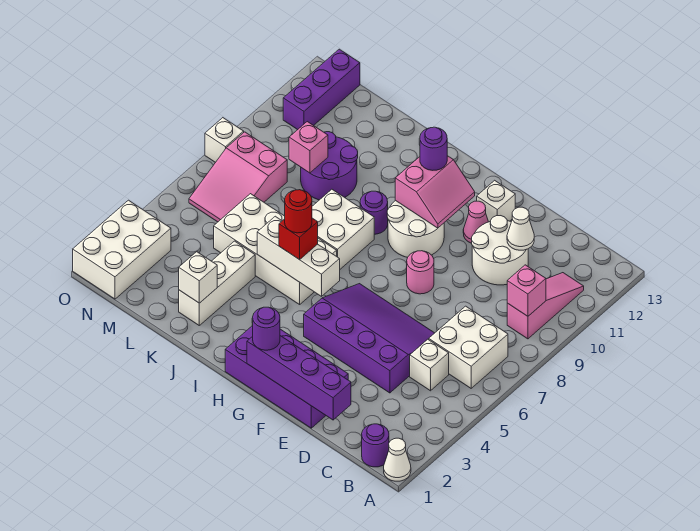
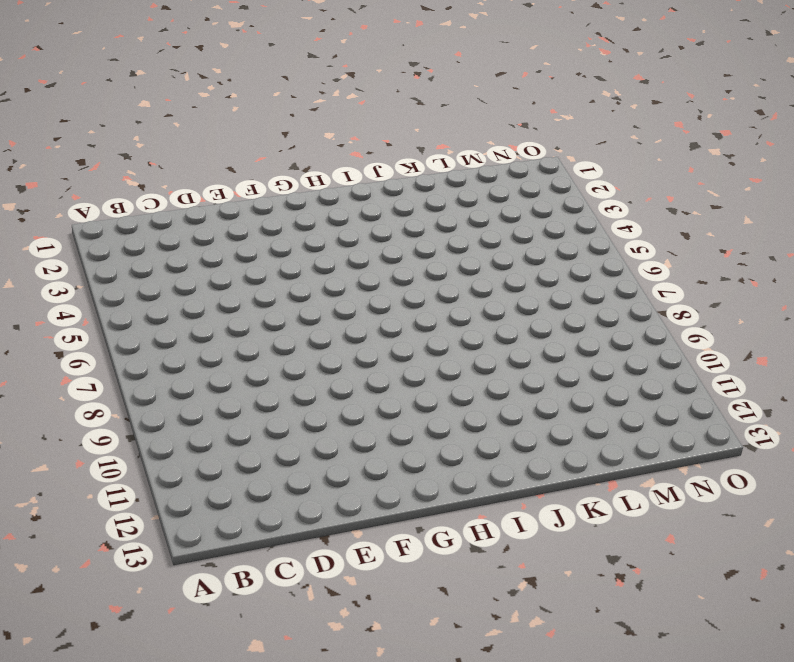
none -> white cone A1 level 1
none -> purple round brick B1 level 1
none -> white brick B6:C7 level 1
none -> pink slope B9:B11 level 1 top 9

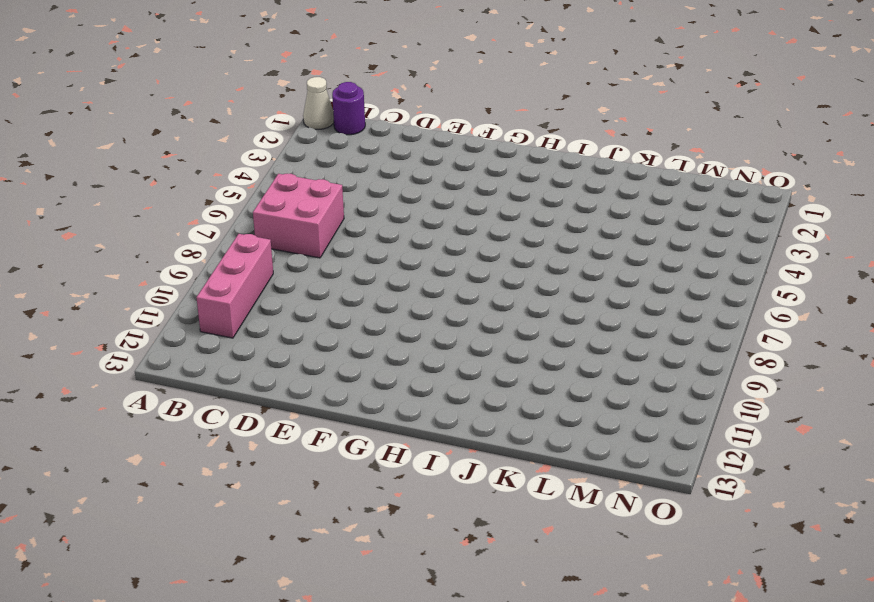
pink brick B6:C7 level 1 -> white brick B6:C7 level 1
pink brick B9:B11 level 1 -> pink slope B9:B11 level 1 top 9
none -> white brick C5 level 1
none -> purple slope D4:G6 level 1 top 4
none -> white round brick D10:E11 level 1
none -> purple brick E1:H2 level 1

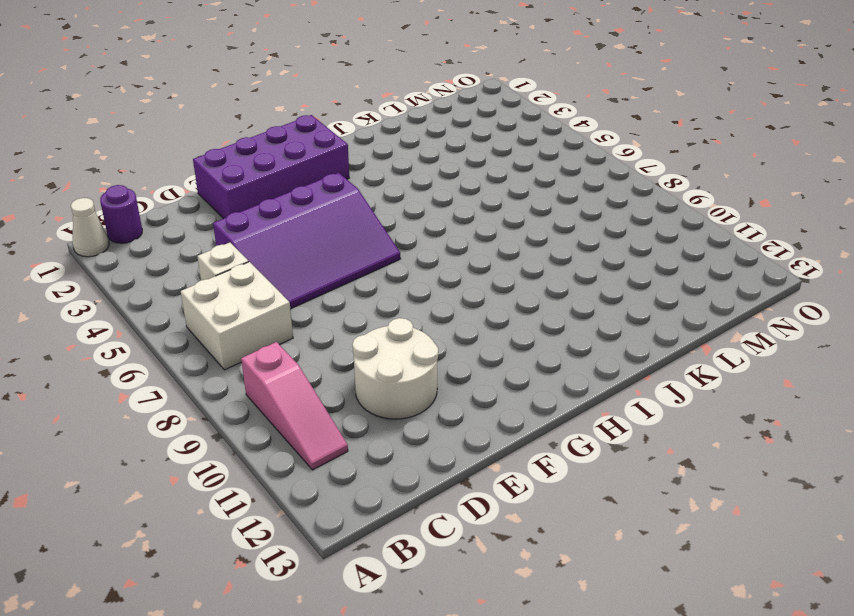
none -> pink round brick F8 level 1
none -> pink cone F11 level 1
none -> white brick F12 level 1
none -> white round brick G9:H10 level 1

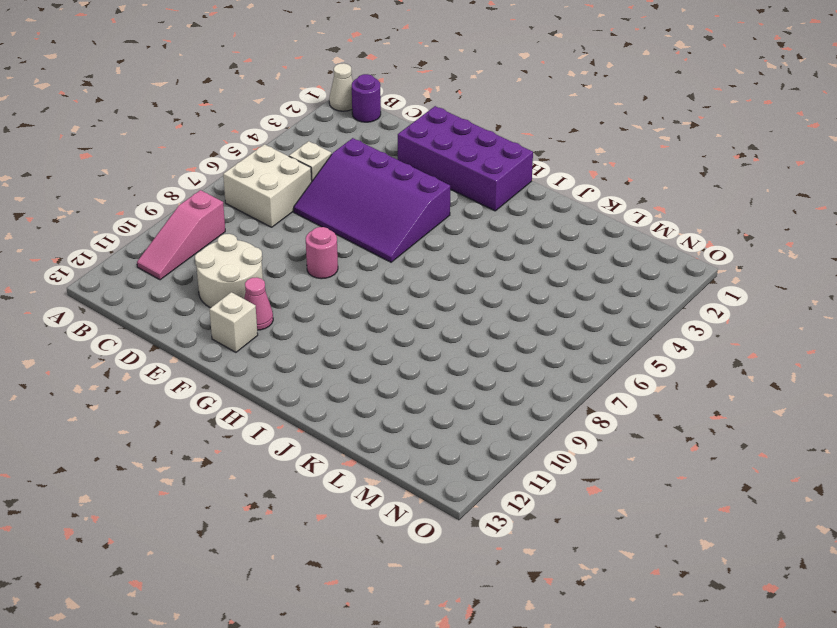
none -> white round brick G9:H10 level 1
none -> white brick I5:L6 level 1
none -> white brick I7:J8 level 1
none -> purple round brick I9 level 1

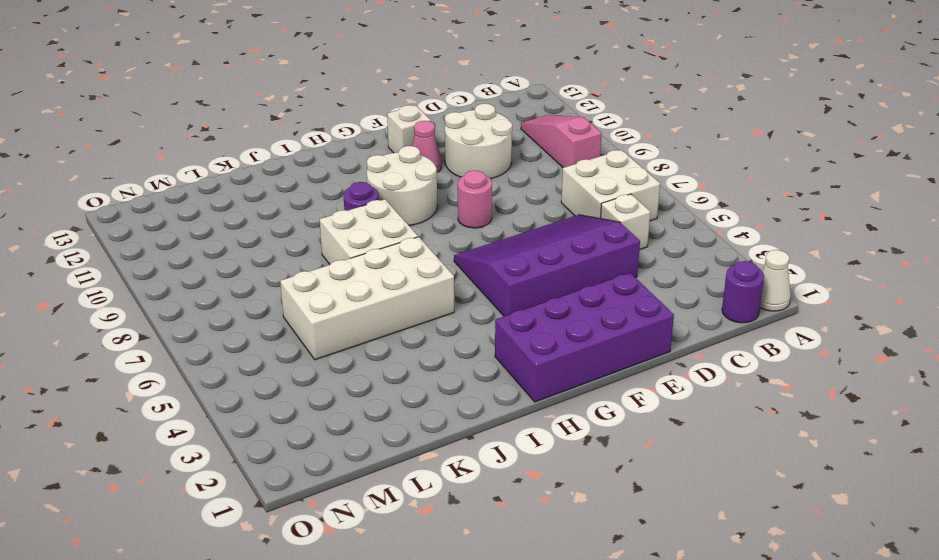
none -> white brick K2:K4 level 1
none -> purple round brick K9:L10 level 1
none -> pink slope M6:N8 level 1 top 8
none -> white brick N1:O3 level 1

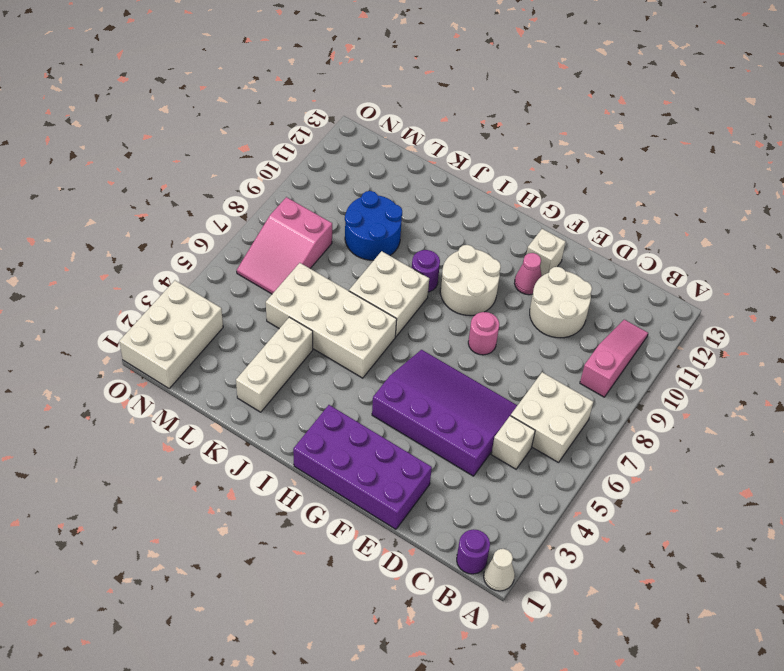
blue round brick K9:L10 level 1 -> purple round brick K9:L10 level 1
none -> purple brick N11:N13 level 1
none -> white brick O8 level 1
none -> pink brick B9 level 2
none -> purple brick D1:G1 level 2

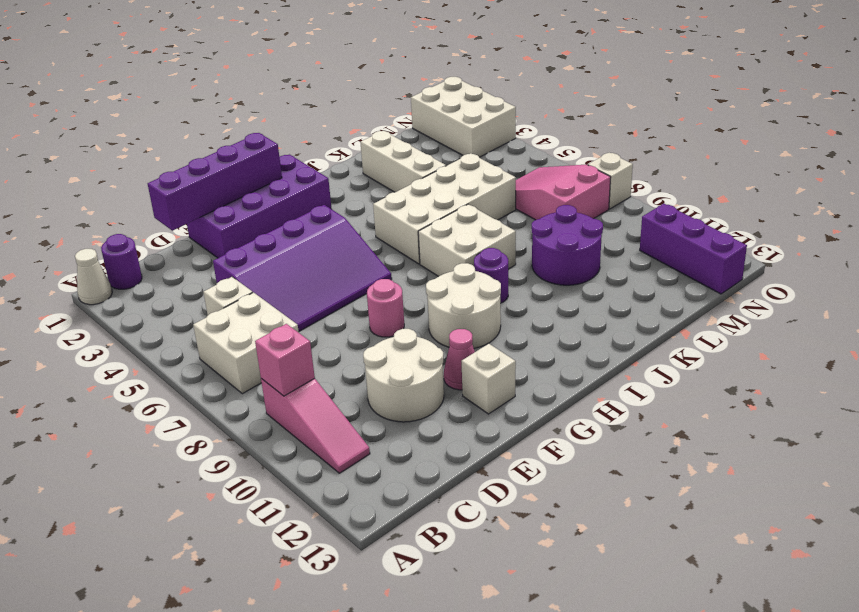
none -> white cone D11 level 2
none -> pink slope G10:H11 level 2 top H
none -> white brick H5:J5 level 2
none -> white brick K2 level 2

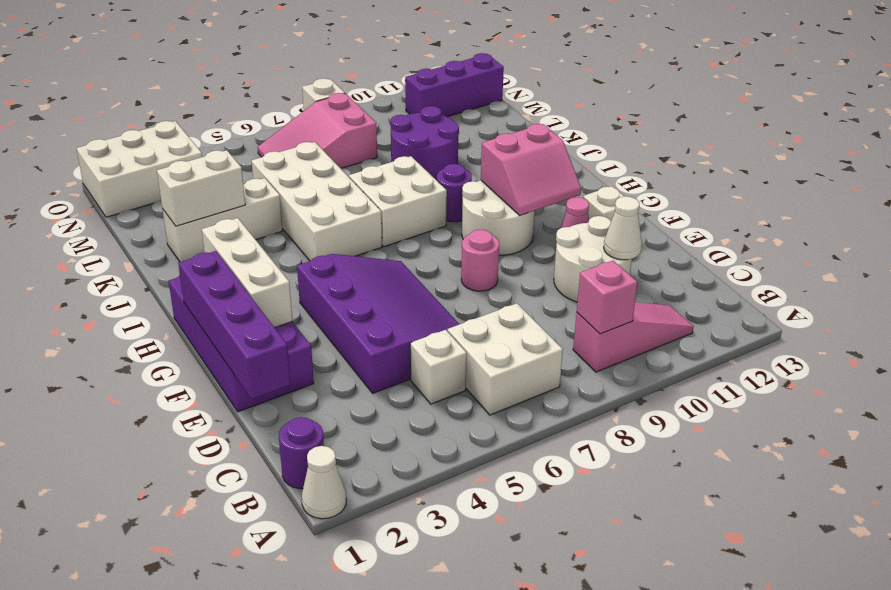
white brick F2:H2 level 2 -> white brick H5:J5 level 2
white brick K2:K3 level 2 -> white brick K2 level 2
none -> pink brick L9 level 2
none -> purple round brick G1 level 3
none -> purple round brick H11 level 3
none -> red brick I5 level 3

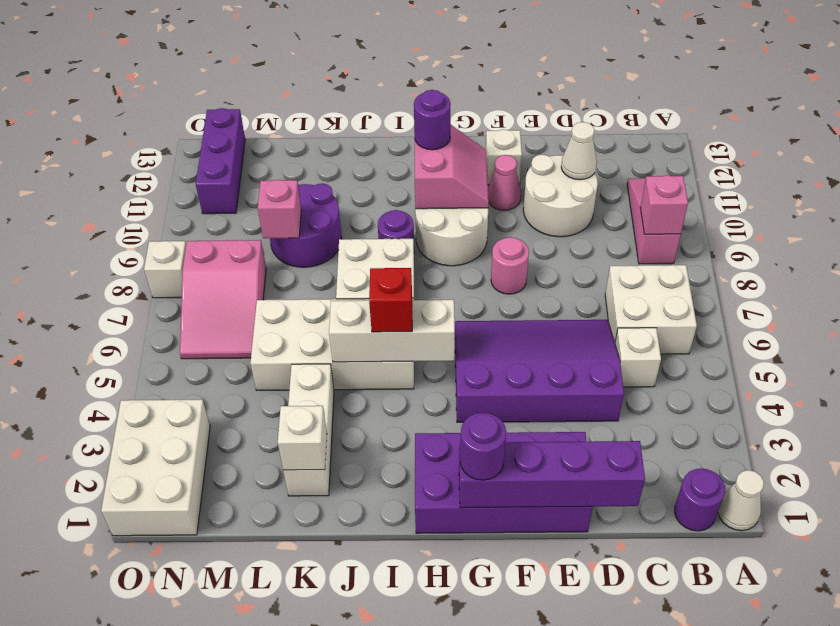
none -> red round brick I5 level 4

